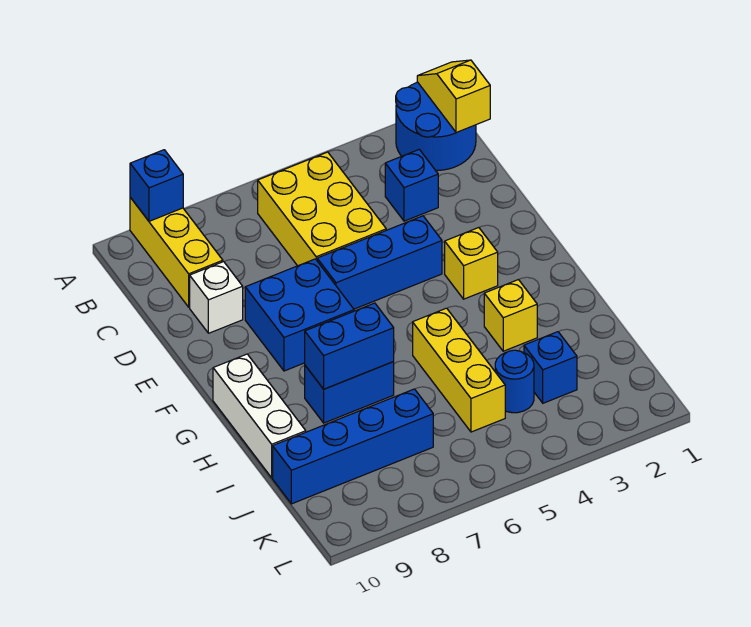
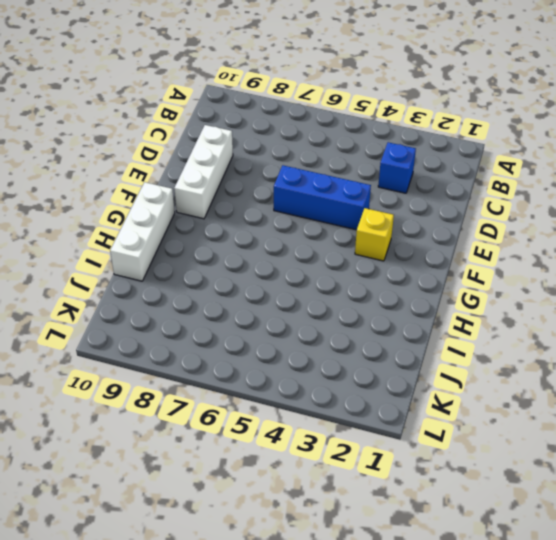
white brick D9:F9 level 1 -> white brick D9 level 1
none -> blue round brick A1:B2 level 1
none -> yellow brick A9:C9 level 1
none -> yellow brick B5:D6 level 1

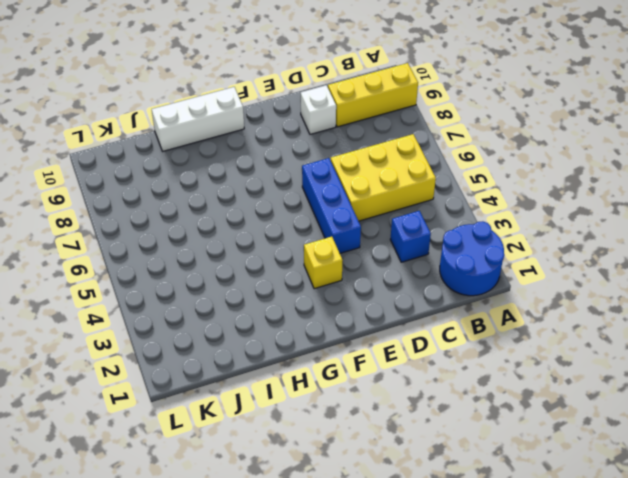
none -> blue brick E7:F8 level 1
none -> yellow brick H3 level 1
none -> yellow brick H5:J5 level 1

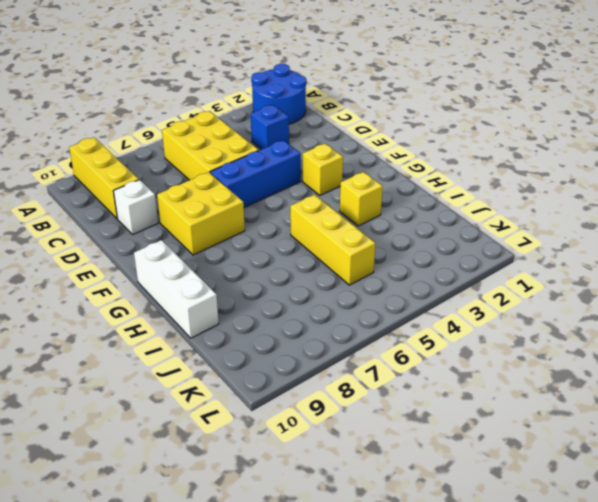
yellow brick E7:F8 level 1 -> blue brick E7:F8 level 1
none -> blue brick H7:H8 level 1
none -> blue brick J3 level 1
none -> blue round brick J4 level 1

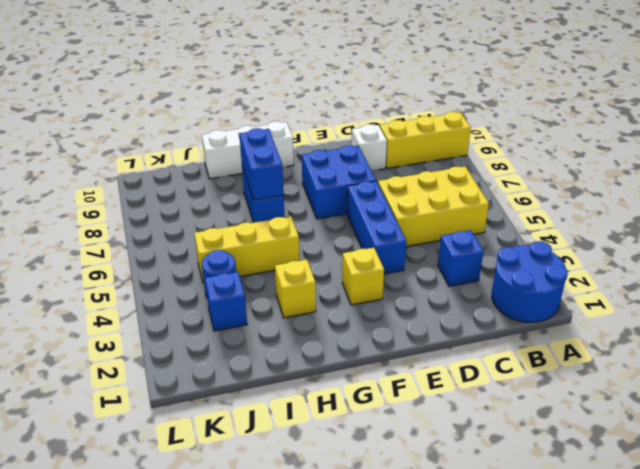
none -> blue brick J7:J10 level 1
none -> yellow slope A1:B1 level 2 top B
none -> blue brick A9 level 2

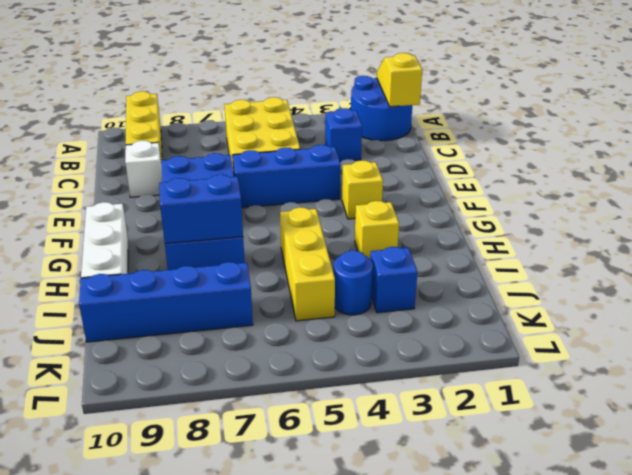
none -> blue brick A9 level 2

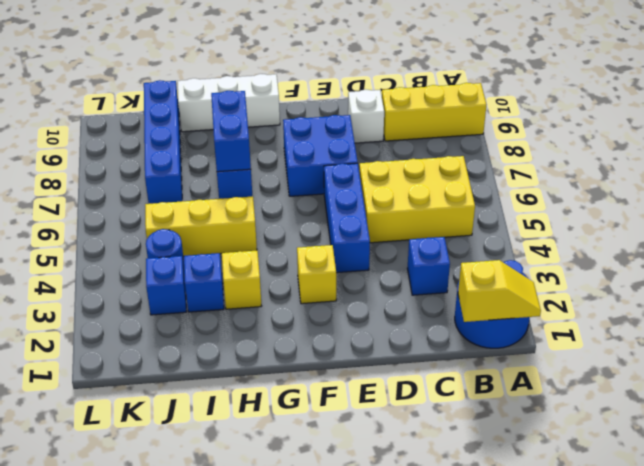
blue brick I3 level 1 -> blue brick A9 level 2

